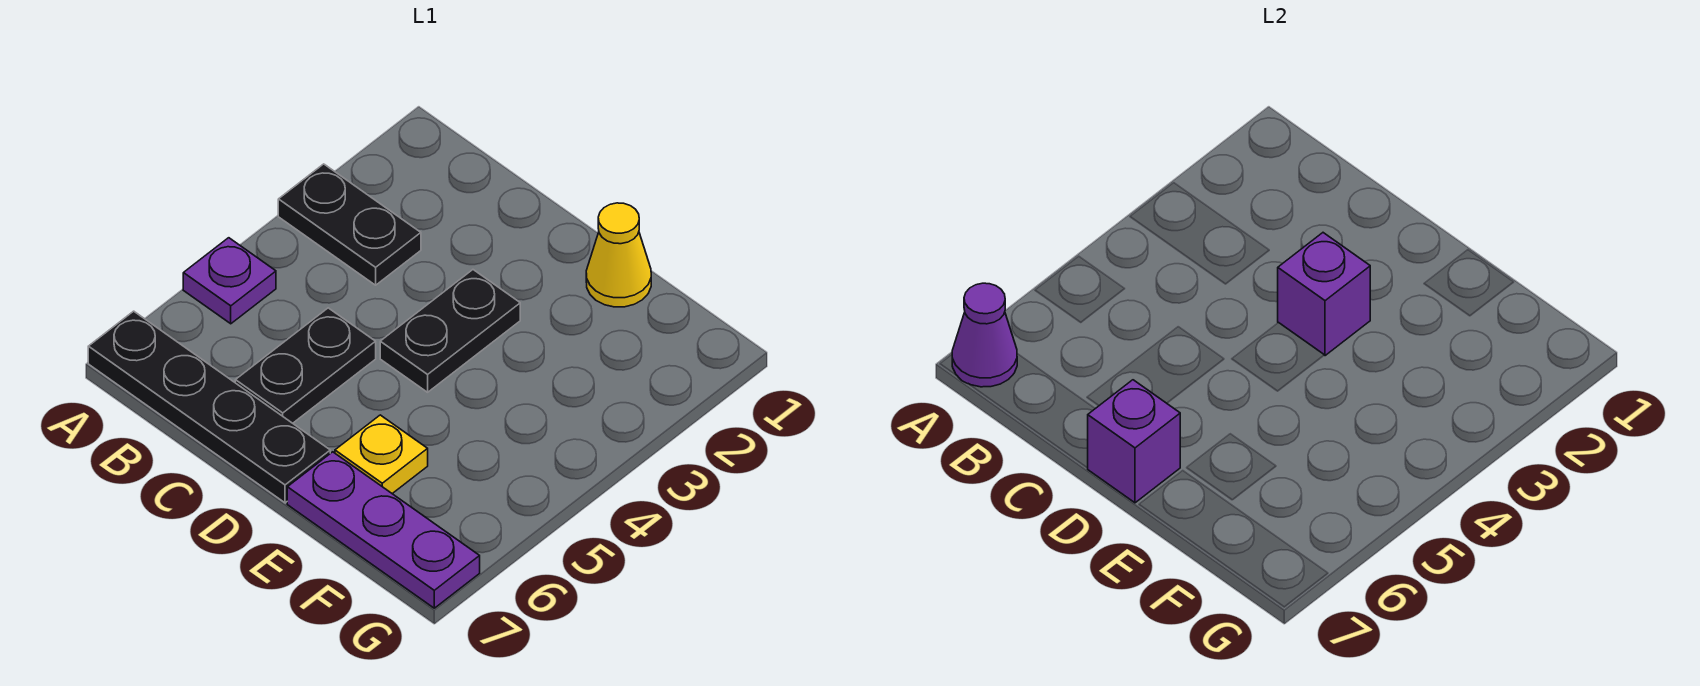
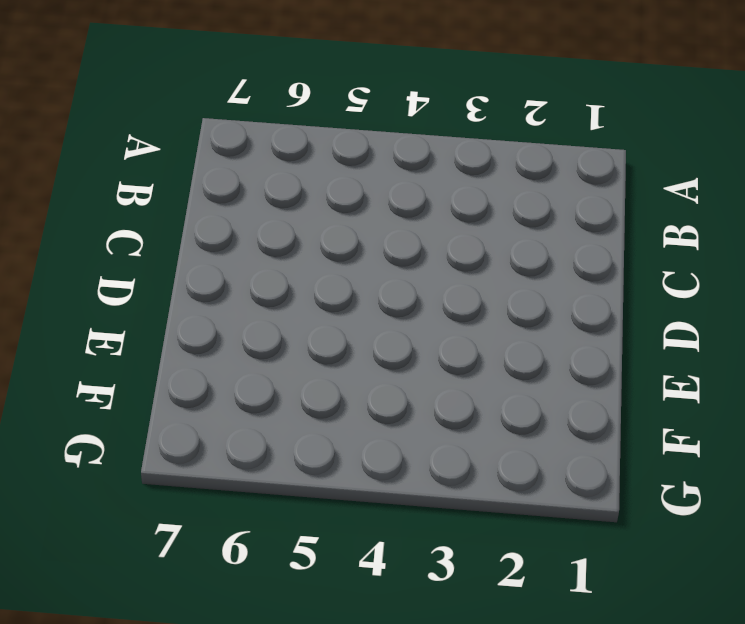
none -> black plate A3:B3 level 1
none -> purple plate A5 level 1

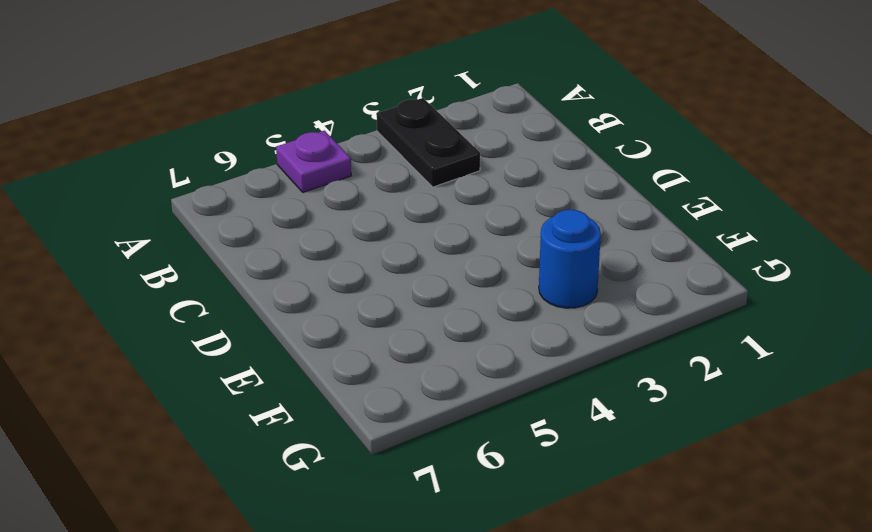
blue round brick F3 level 1 -> none
none -> black plate A7:D7 level 1
none -> black plate C5:C6 level 1

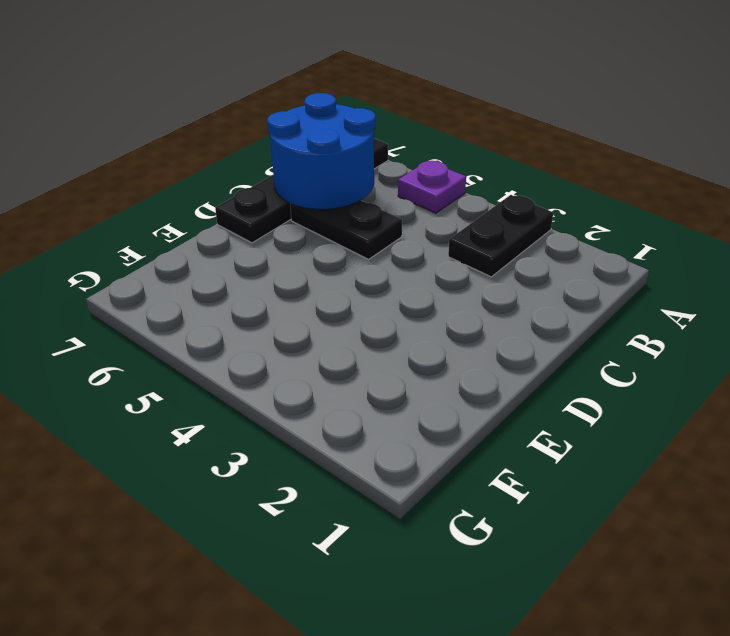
blue round brick B6:C7 level 2 -> none
none -> black plate D3:D4 level 1
none -> yellow cone E1 level 1

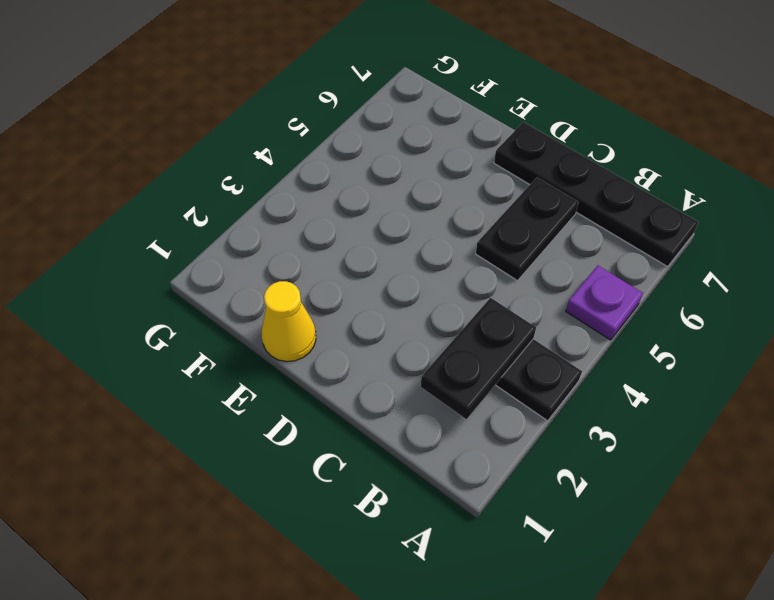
black plate B2:B3 level 2 -> black plate D3:D4 level 1
none -> yellow plate E6 level 1
none -> purple plate E7:G7 level 1

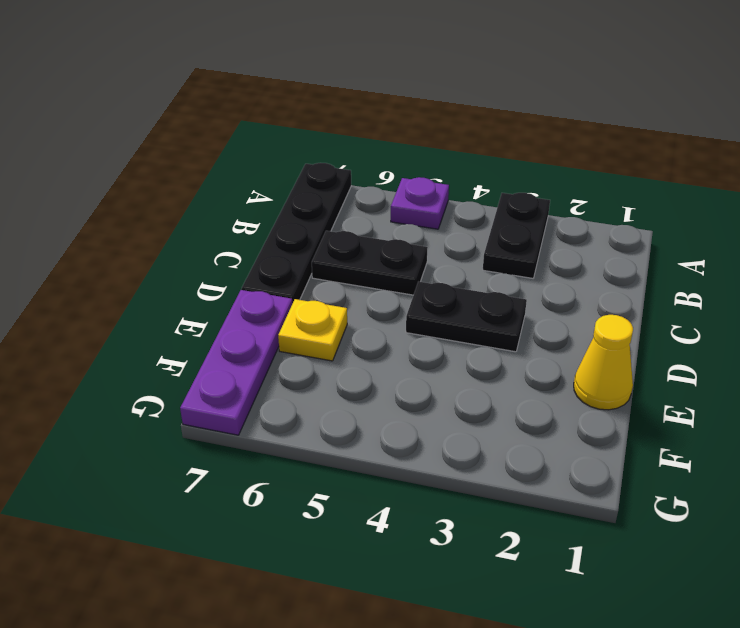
none -> purple cone A7 level 2
none -> purple brick D3 level 2

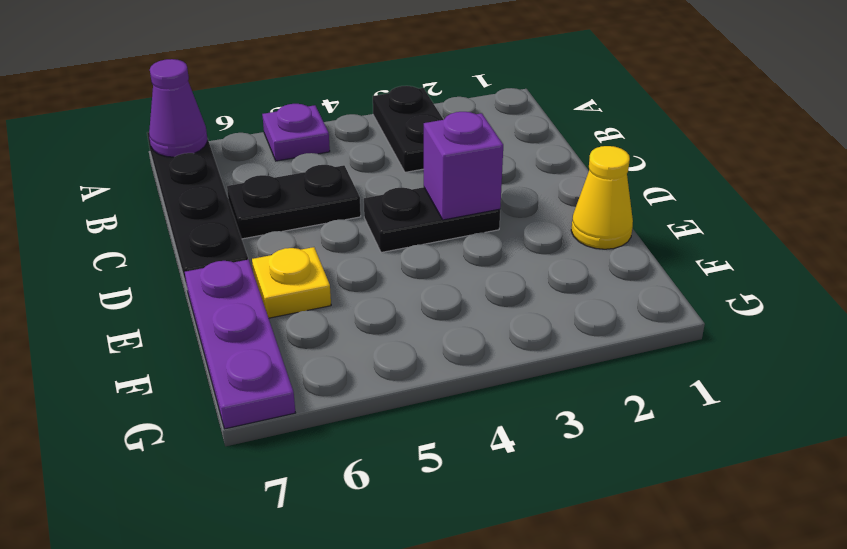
none -> purple brick D7 level 2

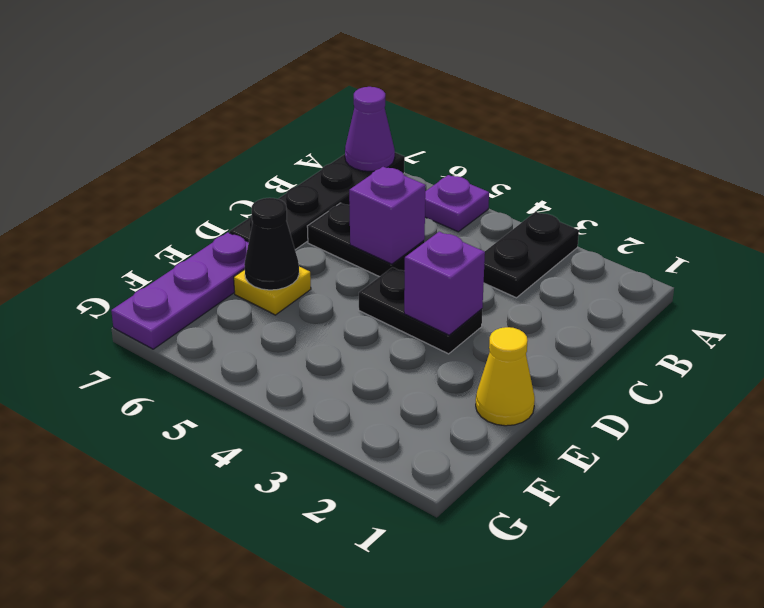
purple brick C5 level 2 -> purple brick D7 level 2
black cone E6 level 2 -> none

